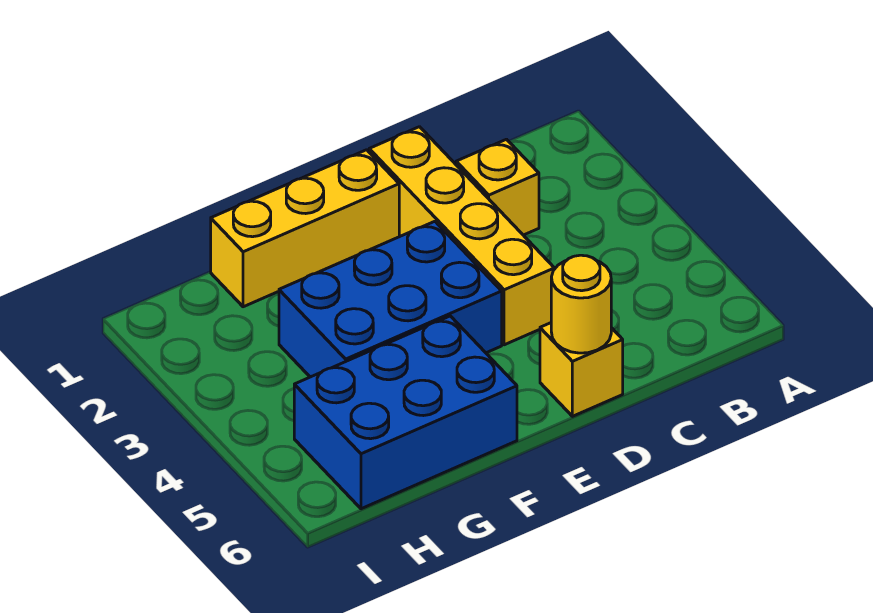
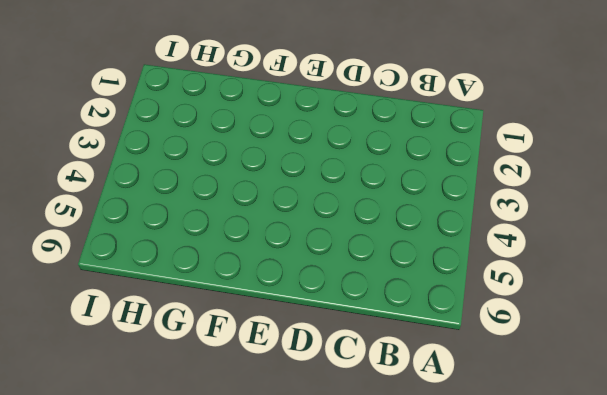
none -> yellow brick C2 level 1
none -> yellow brick D1:D4 level 1

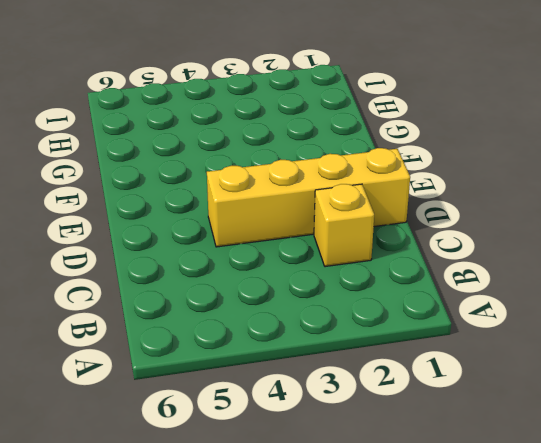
none -> yellow brick D6 level 1
none -> yellow brick E1:G1 level 1

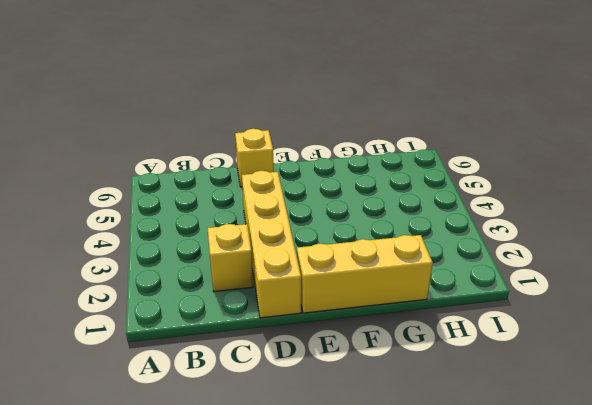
none -> blue brick E3:G4 level 1
none -> blue brick F5:H6 level 1

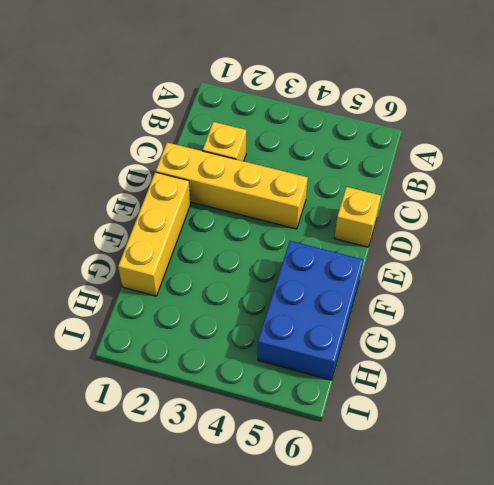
none -> blue brick E3:G4 level 1
none -> yellow round brick D6 level 2

